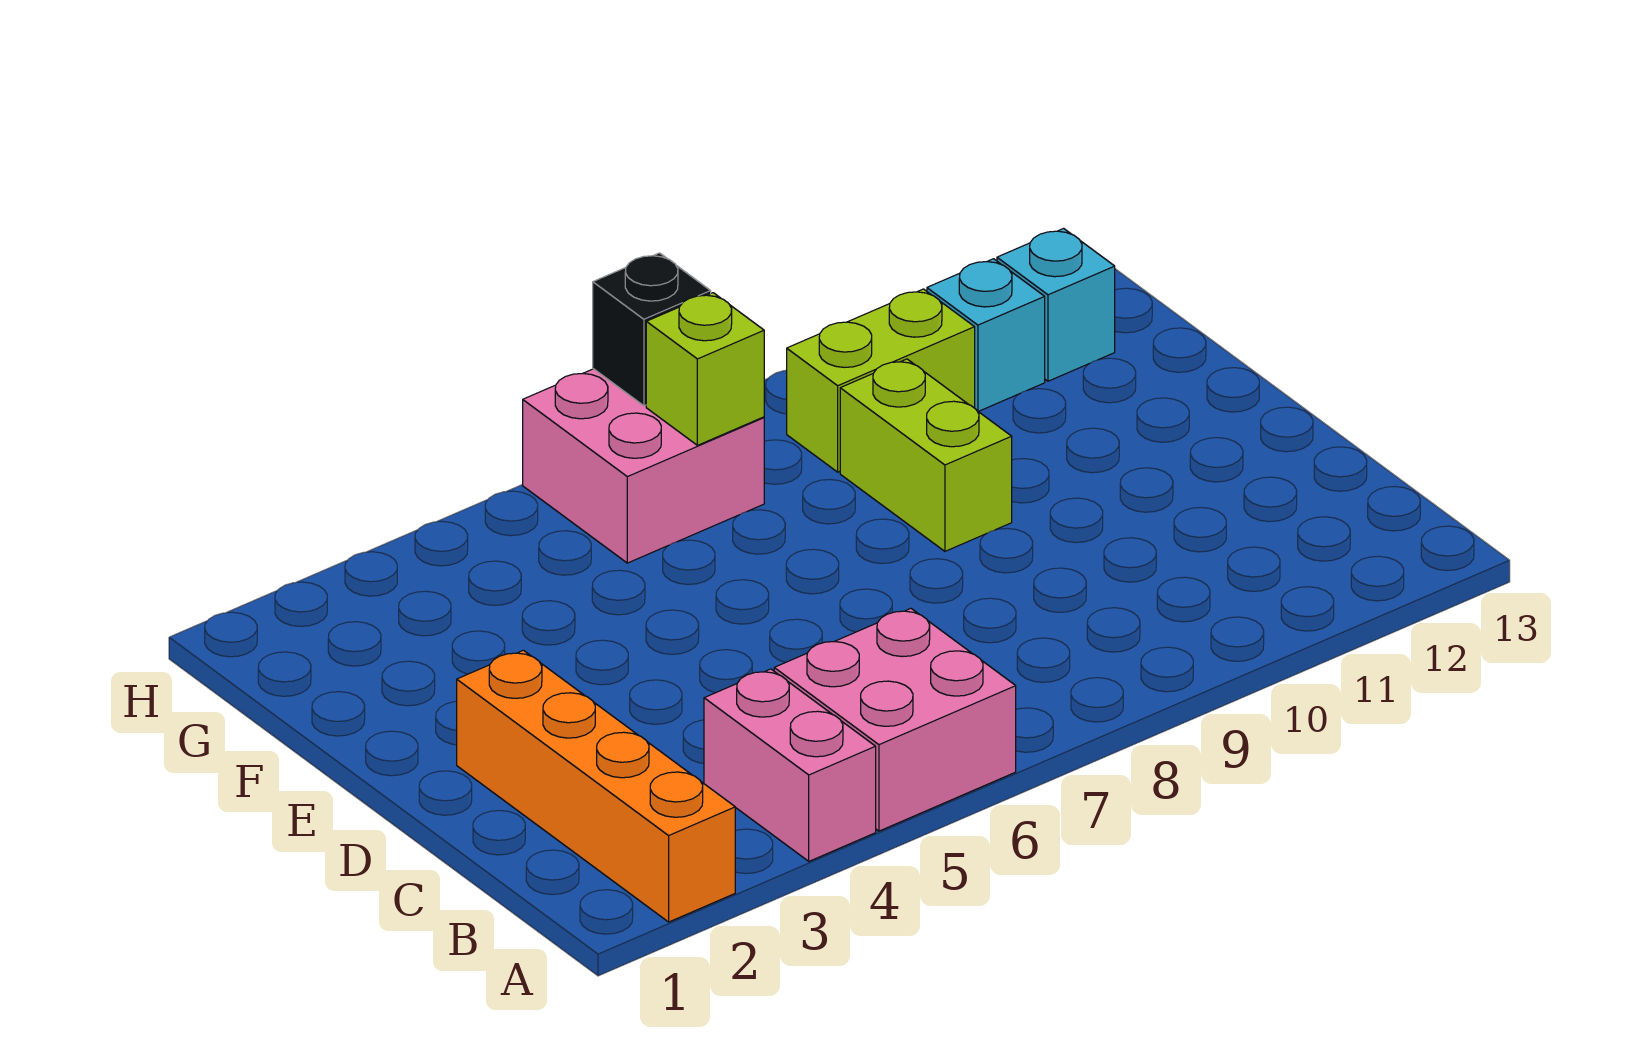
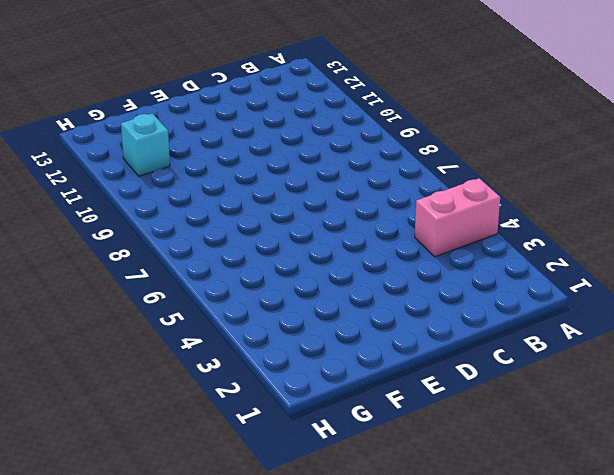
none -> orange brick A2:D2 level 1
none -> pink brick A5:B6 level 1

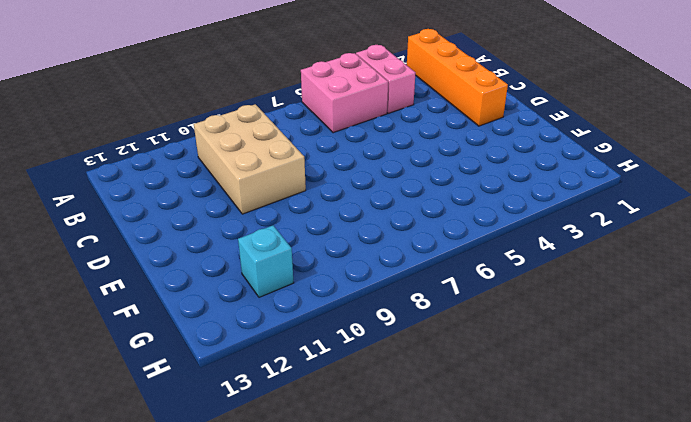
tan brick B9:D10 level 1 -> none
none -> lime brick E9:F9 level 1
none -> pink brick G6:H7 level 1

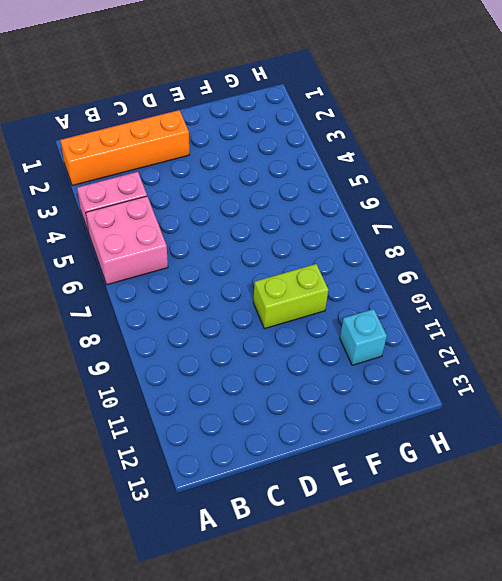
none -> pink brick G6:H7 level 1
none -> lime brick G9:G10 level 1

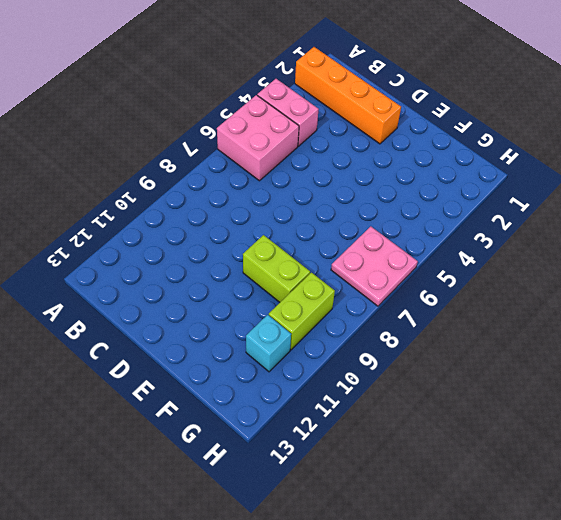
pink plate G6:H7 level 1 -> pink brick G6:H7 level 1
none -> cyan brick G12 level 1
none -> lime brick G7 level 2

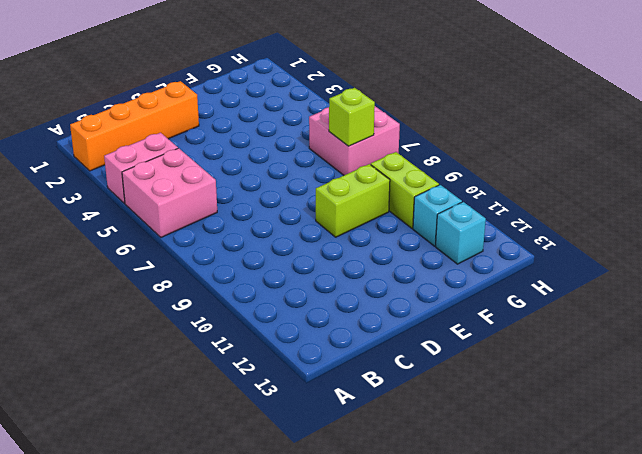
none -> black brick H7 level 2

